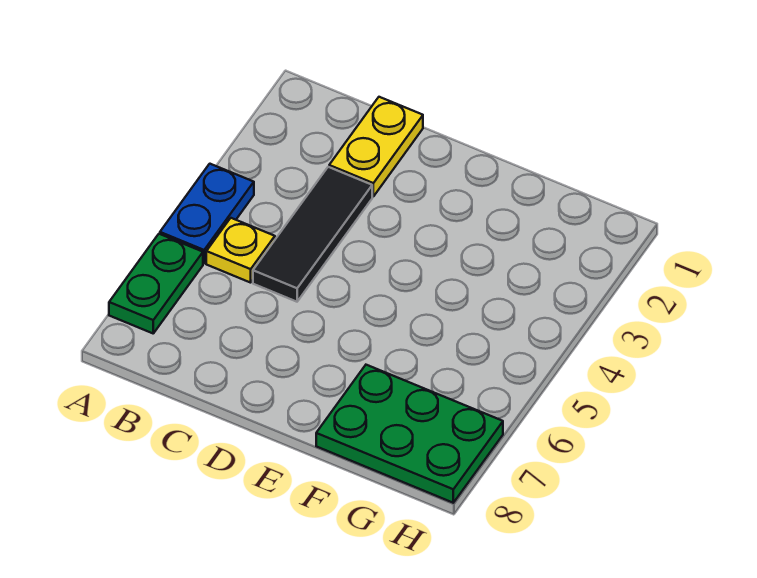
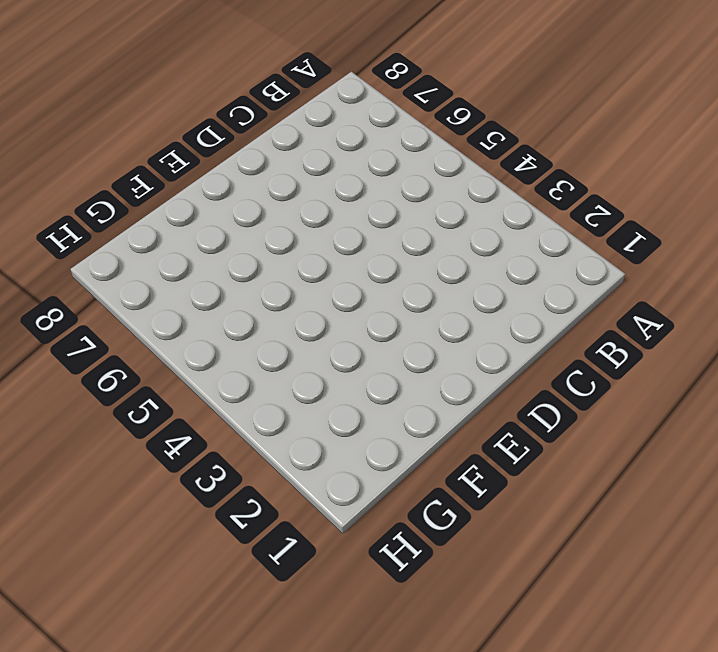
none -> blue plate A4:A5 level 1
none -> green plate A6:A7 level 1

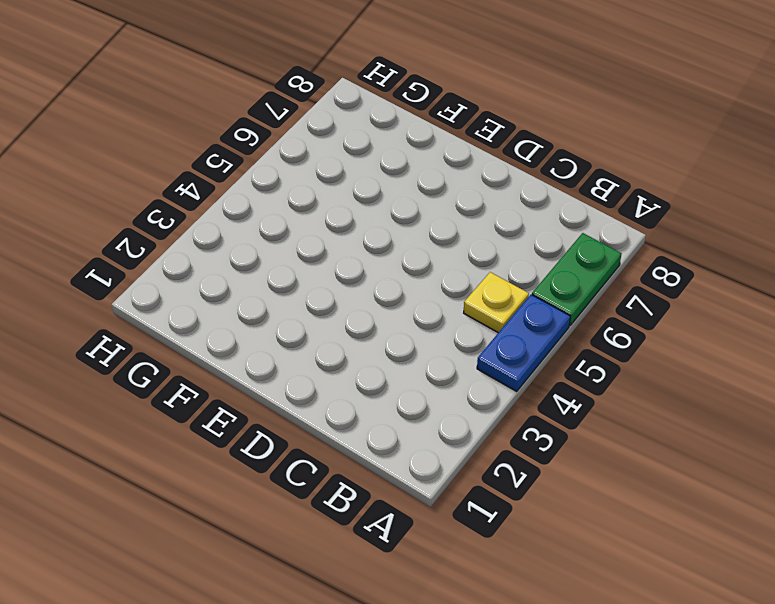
none -> yellow plate C1:C2 level 1
none -> black tile C3:C5 level 1

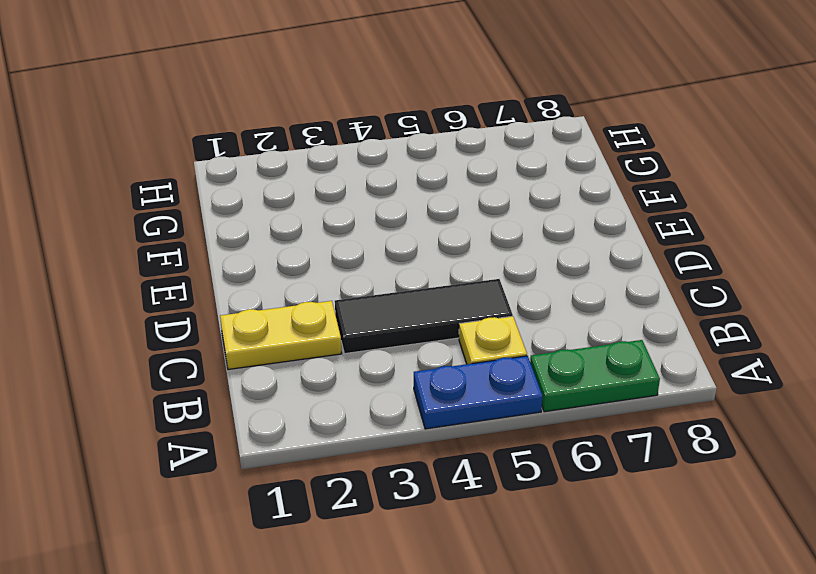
none -> green plate F7:H8 level 1

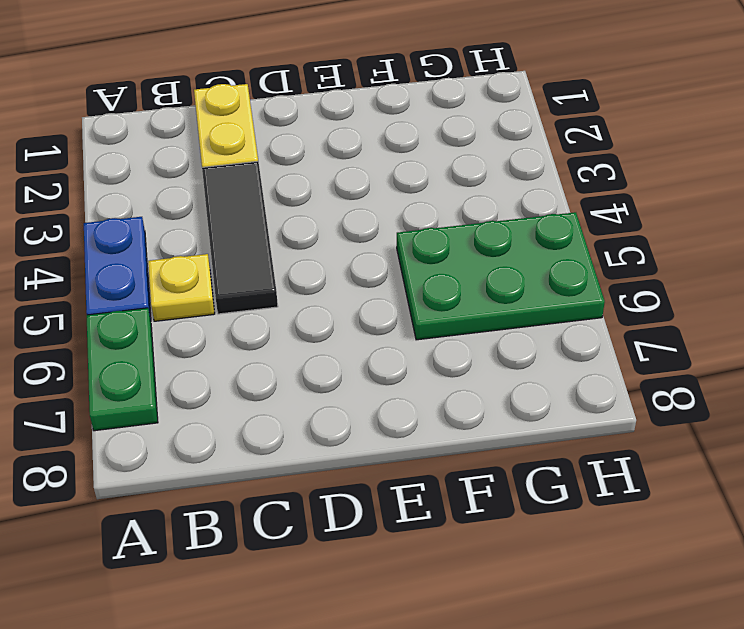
green plate F5:H6 level 1 -> green plate F7:H8 level 1

